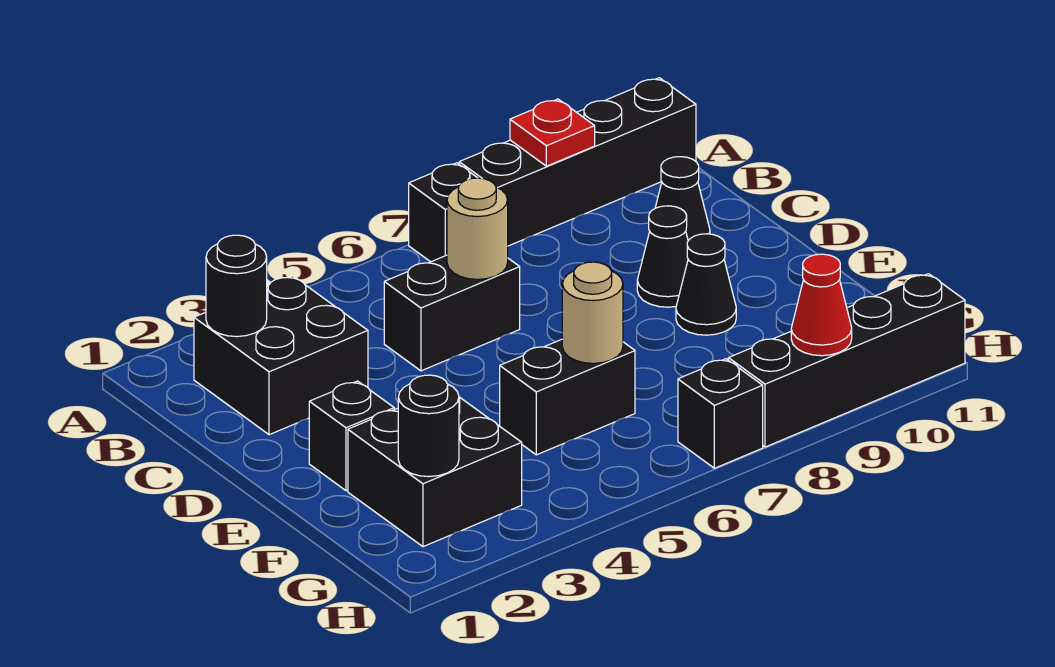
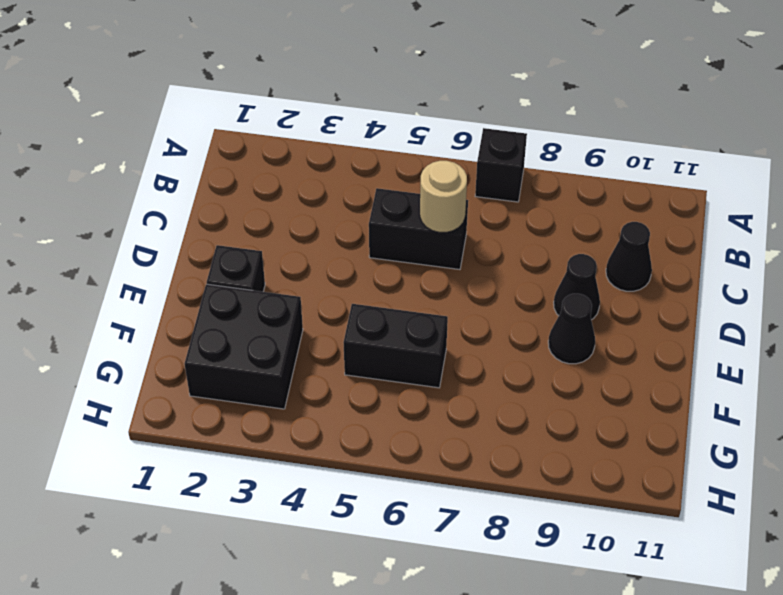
none -> black brick A8:A11 level 1
none -> black brick B2:C3 level 1
none -> black brick H7 level 1

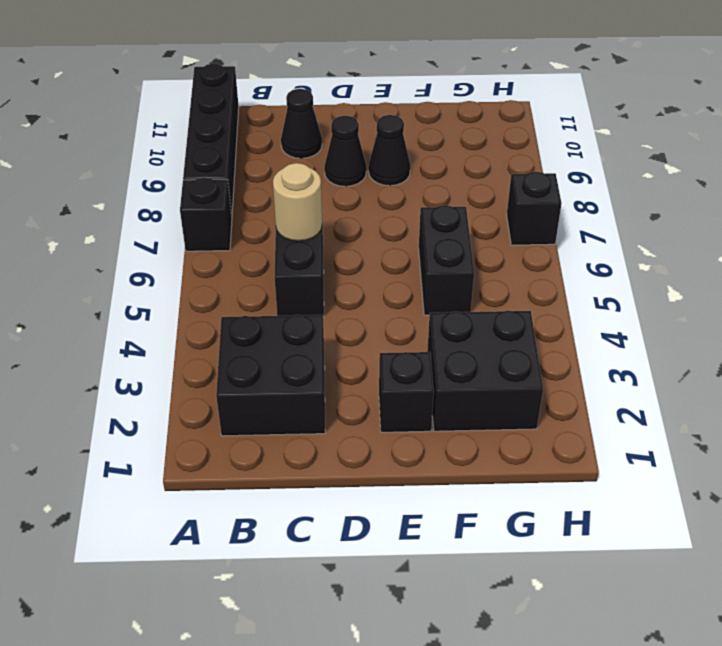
none -> black brick H8:H11 level 1
none -> red plate A9 level 2
none -> black round brick B2 level 2

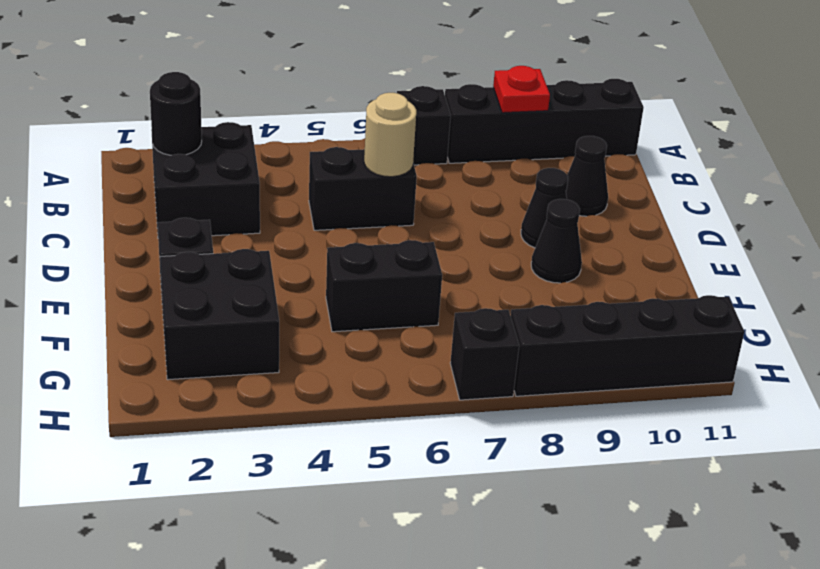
none -> tan round brick F6 level 2
none -> black round brick G2 level 2
none -> red cone H9 level 2

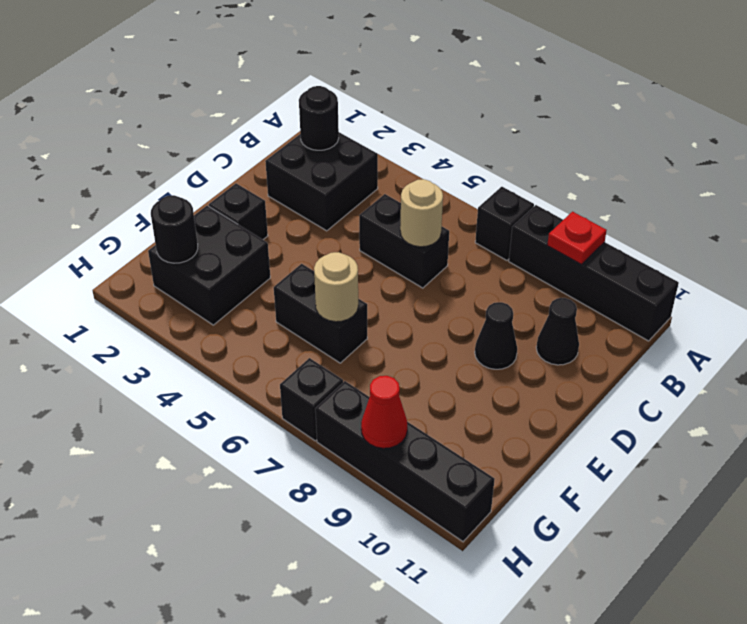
none -> black cone E9 level 1

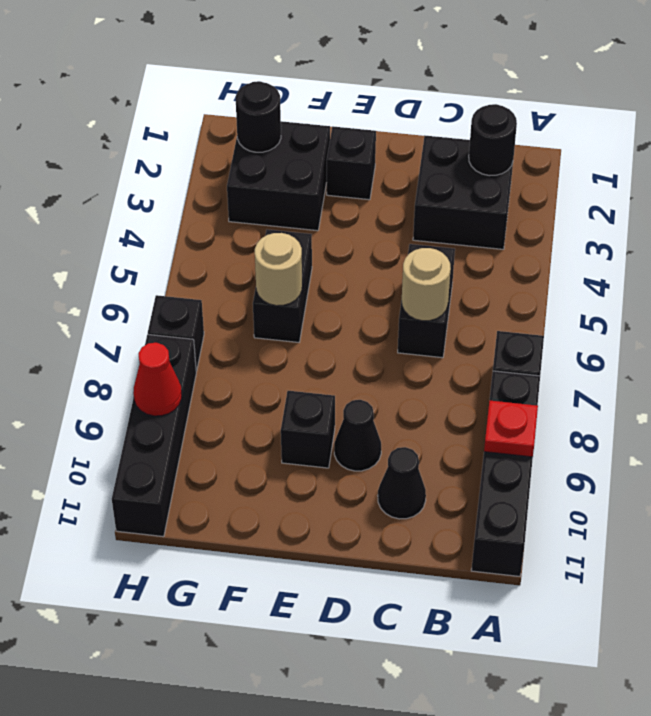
black brick E9 level 1 -> black cone E9 level 1

